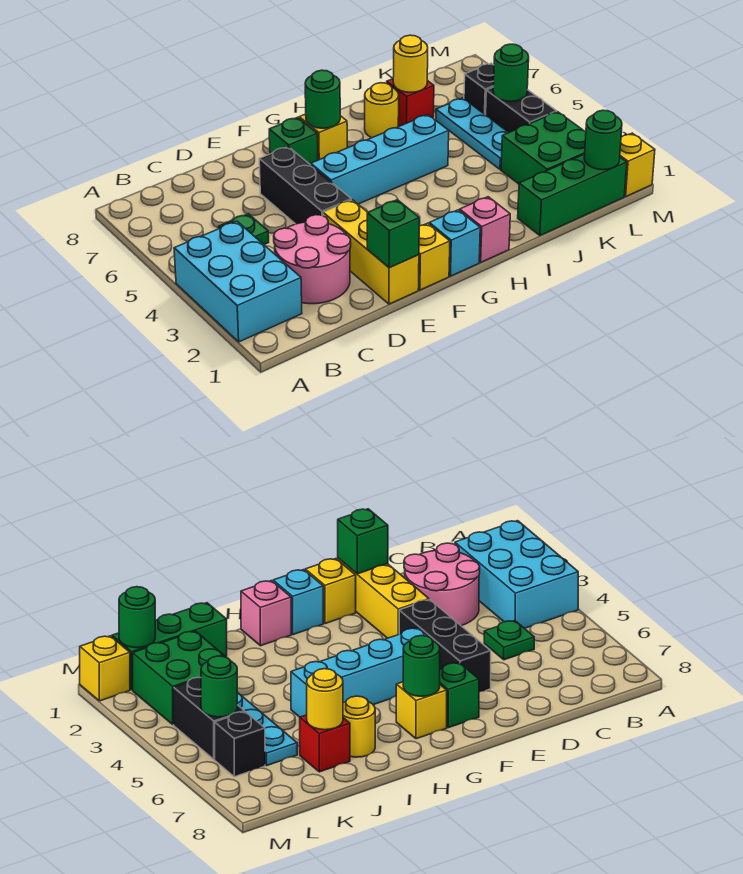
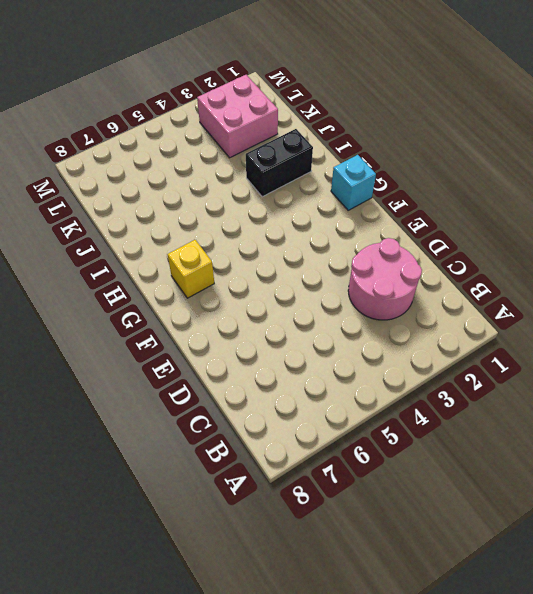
black brick I2:I3 level 1 -> black brick L4:L5 level 1
pink brick K2:L3 level 1 -> green brick K2:L3 level 1
none -> cyan brick A2:B4 level 1
none -> green plate C5 level 1
none -> yellow brick E1:E3 level 1

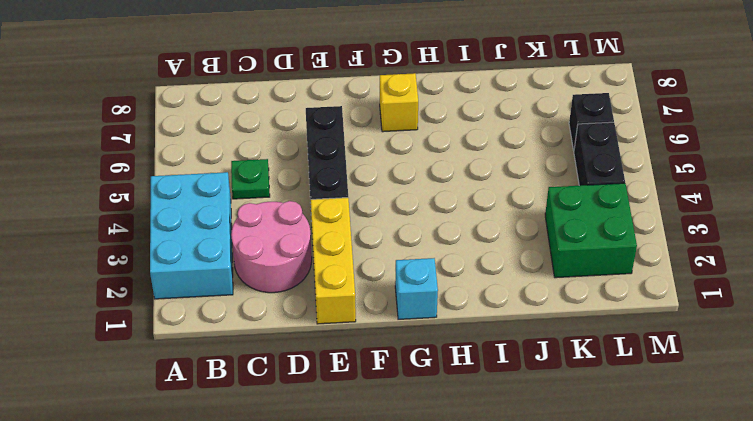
none -> yellow brick F1 level 1
none -> cyan brick F5:I5 level 1
none -> green brick F7 level 1

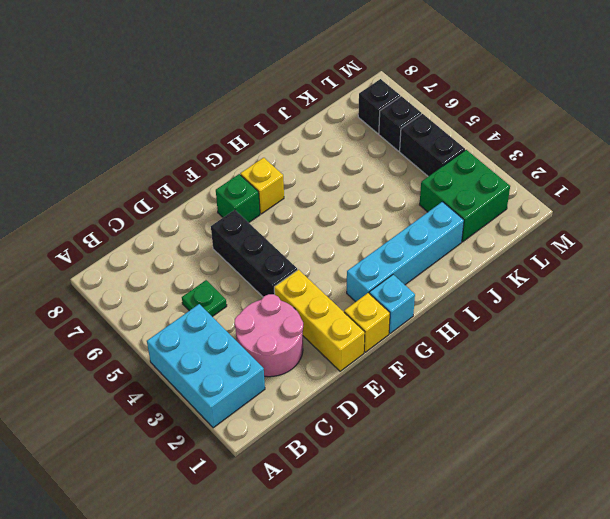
cyan brick G2:J2 level 1 -> cyan brick F5:I5 level 1
black brick L7 level 1 -> none
none -> pink brick H1 level 1
none -> yellow round brick I7 level 1
none -> green brick J1:L1 level 1

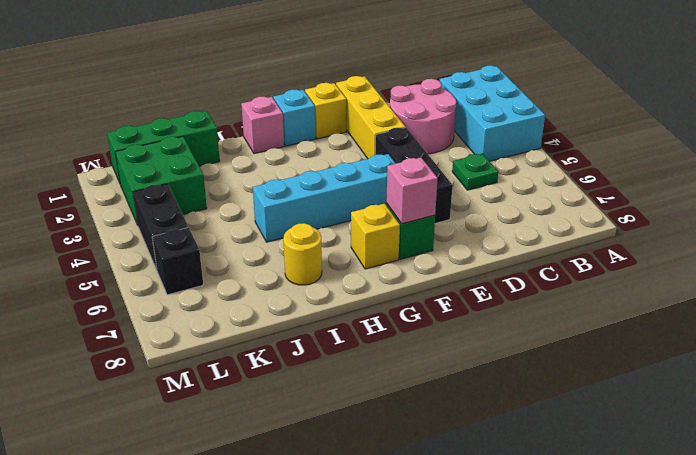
pink brick F7 level 2 -> none
none -> red brick J7 level 1
none -> cyan plate K4:K6 level 1
none -> yellow brick M1 level 1

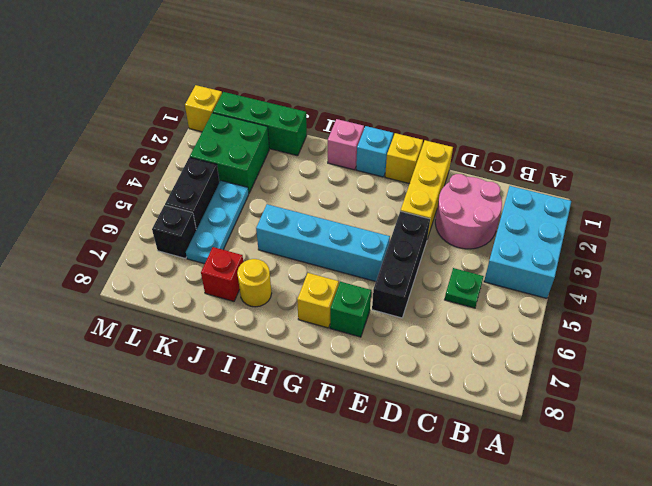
none -> green brick E1 level 2
none -> green round brick G7 level 2
none -> yellow round brick J7 level 2

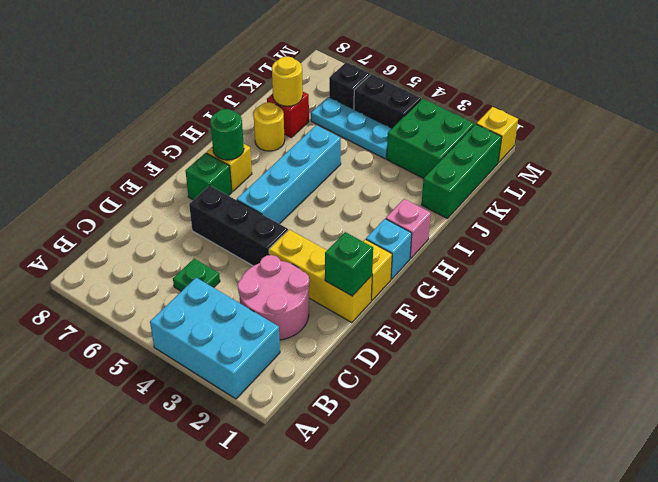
none -> green round brick L1 level 2
none -> green round brick L5 level 2

